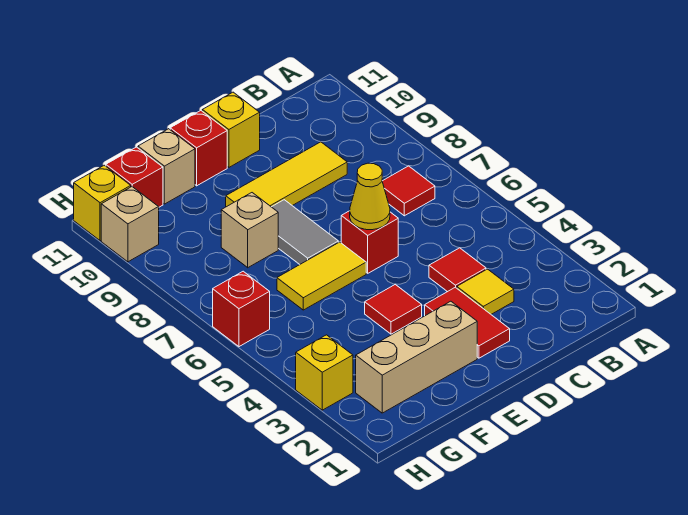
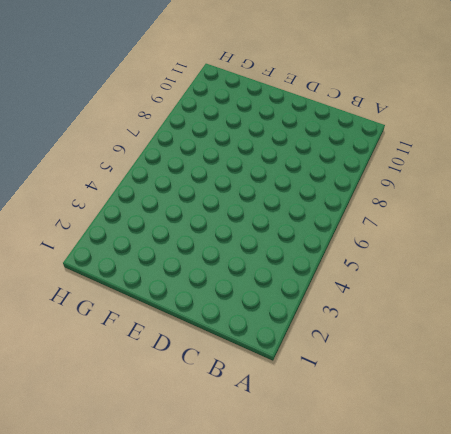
none -> red tile B7 level 1
none -> yellow tile C3 level 1
none -> red tile C4 level 1

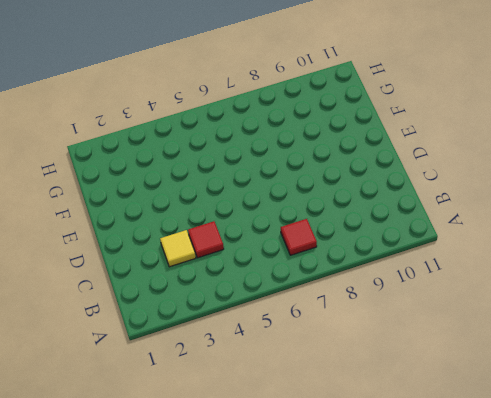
none -> yellow tile C9:E9 level 1
none -> red tile D2:D3 level 1
none -> red brick D6 level 1

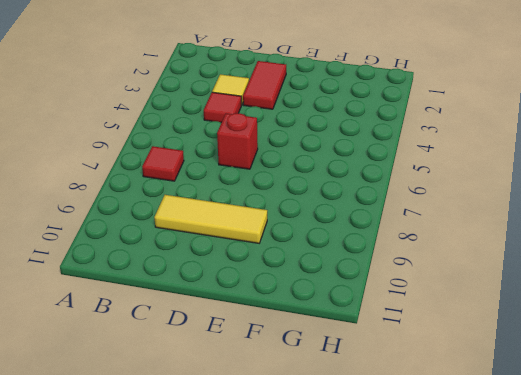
none -> yellow brick D11 level 1
none -> tan brick E2:G2 level 1
none -> red tile E4 level 1

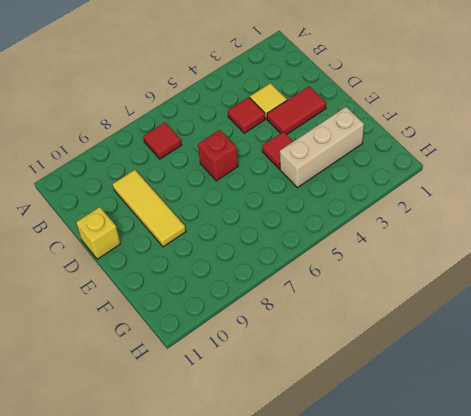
tan brick F2:F4 level 1 -> tan brick E2:G2 level 1
none -> yellow tile E6:F6 level 1
none -> grey tile E7:E8 level 1
none -> red brick E11 level 1

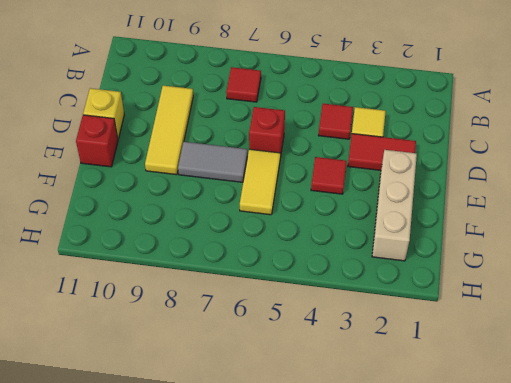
none -> tan brick F8 level 1
none -> tan brick F11 level 1
none -> red brick G11 level 1

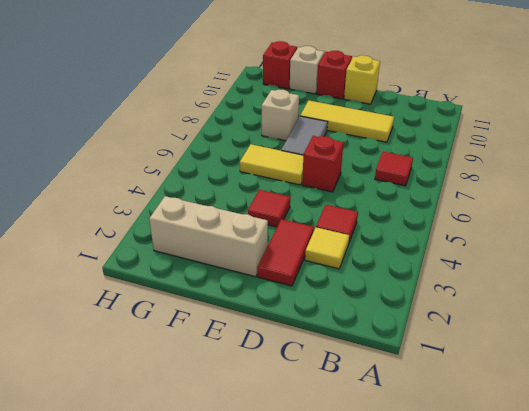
none -> yellow brick H3 level 1
none -> red brick H6 level 1
none -> tan brick H10 level 1

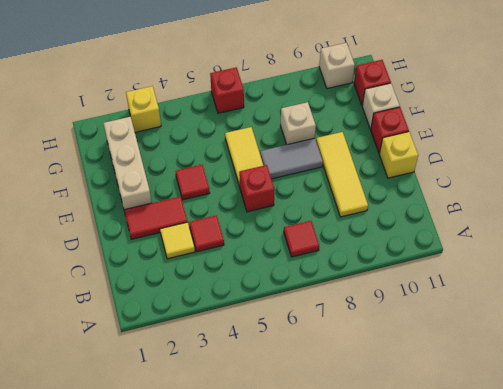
none -> yellow brick H11 level 1
none -> yellow cone D6 level 2

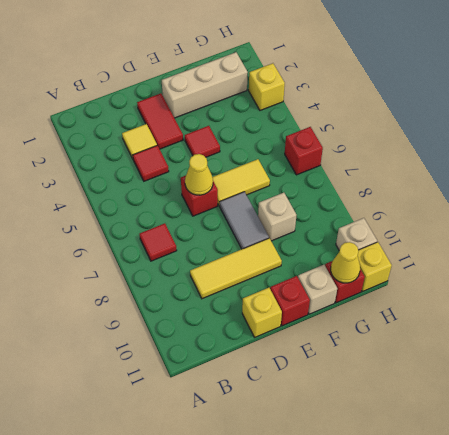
yellow cone G11 level 2 -> none

